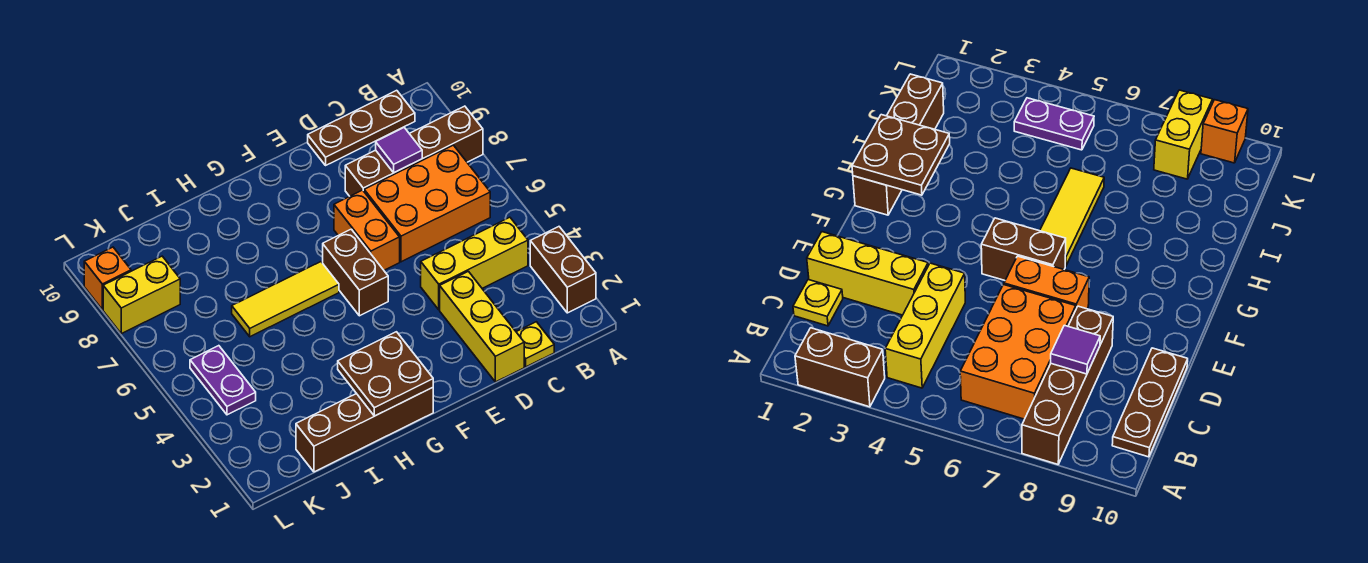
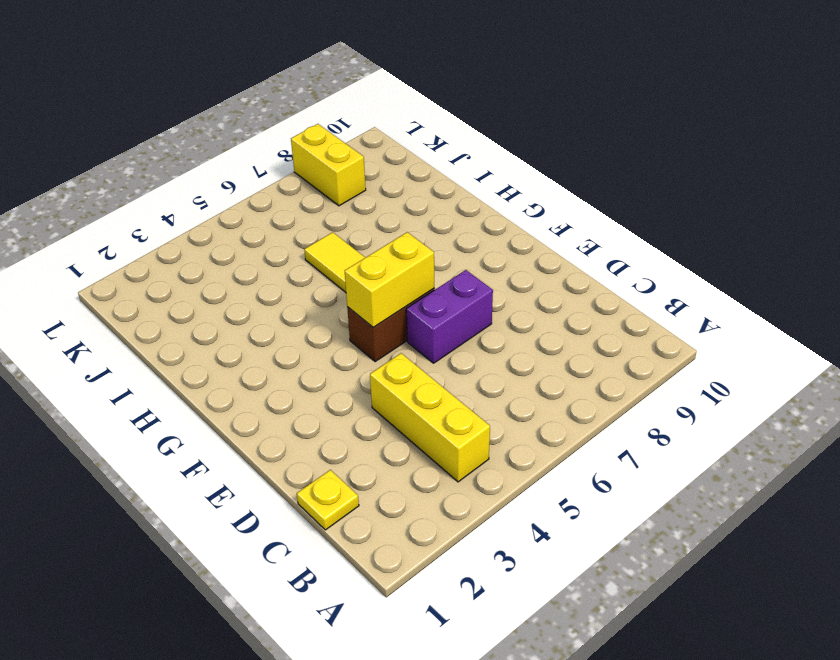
purple brick E6:E7 level 1 -> orange brick E6:E7 level 1
yellow brick F5:F6 level 2 -> none
none -> brown brick A2:A3 level 1
none -> brown brick A8:D8 level 1
none -> orange brick B6:D7 level 1

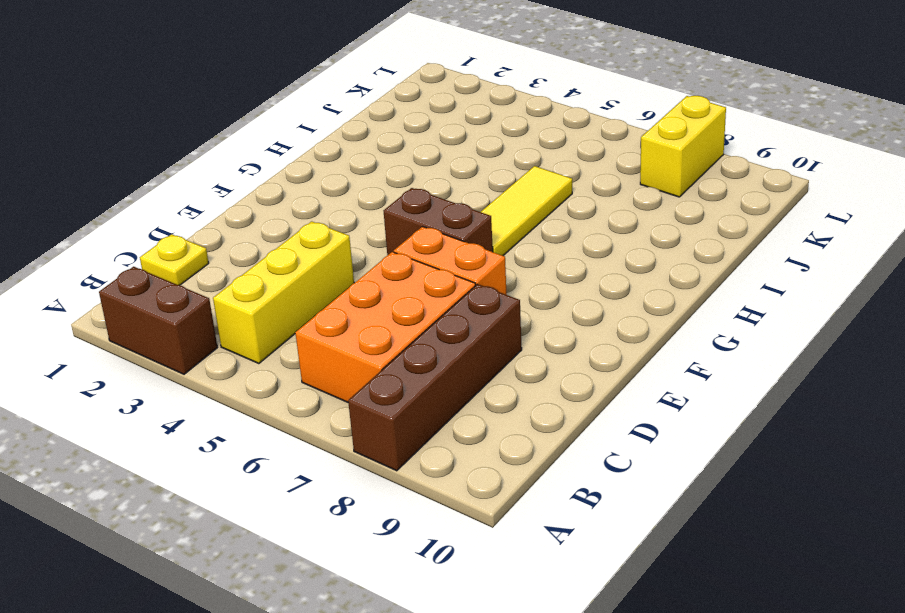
none -> brown plate B10:D10 level 1
none -> yellow brick D1:D3 level 1
none -> brown brick G1:J1 level 1

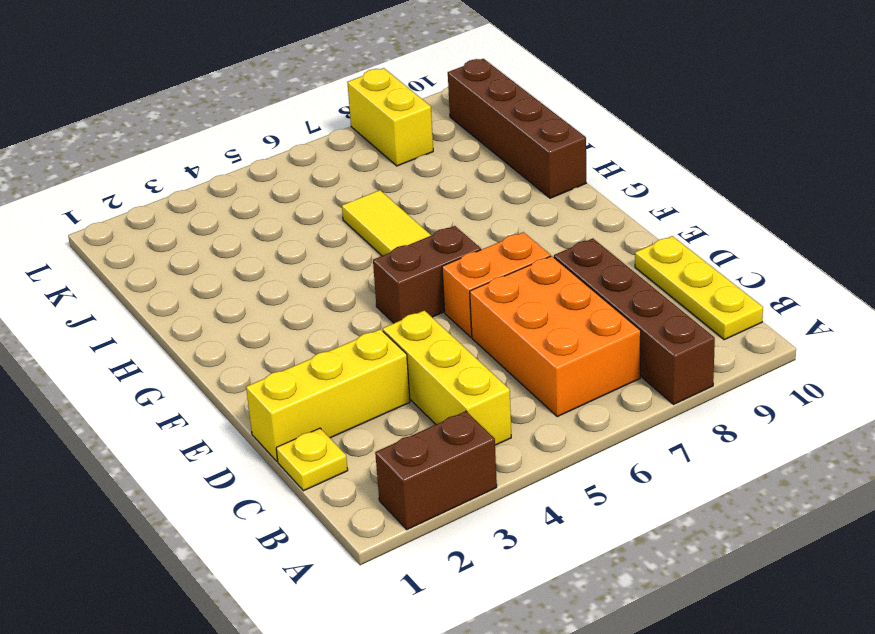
yellow plate B10:D10 level 1 -> brown plate B10:D10 level 1
brown brick H10:K10 level 1 -> brown brick G1:J1 level 1
none -> purple plate K4:K5 level 1
none -> orange brick L9 level 1
none -> purple tile C8 level 2

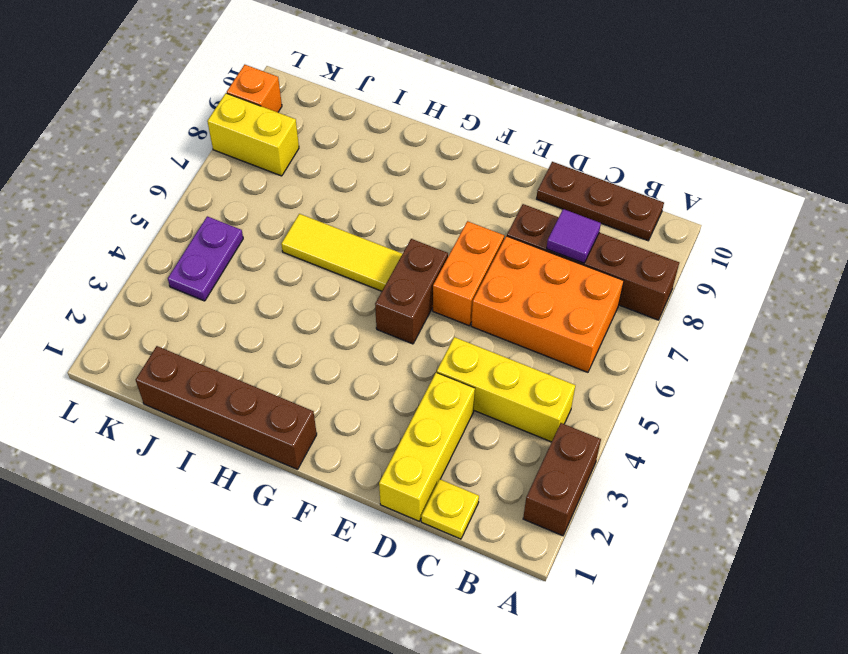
none -> brown plate G1:H2 level 2

